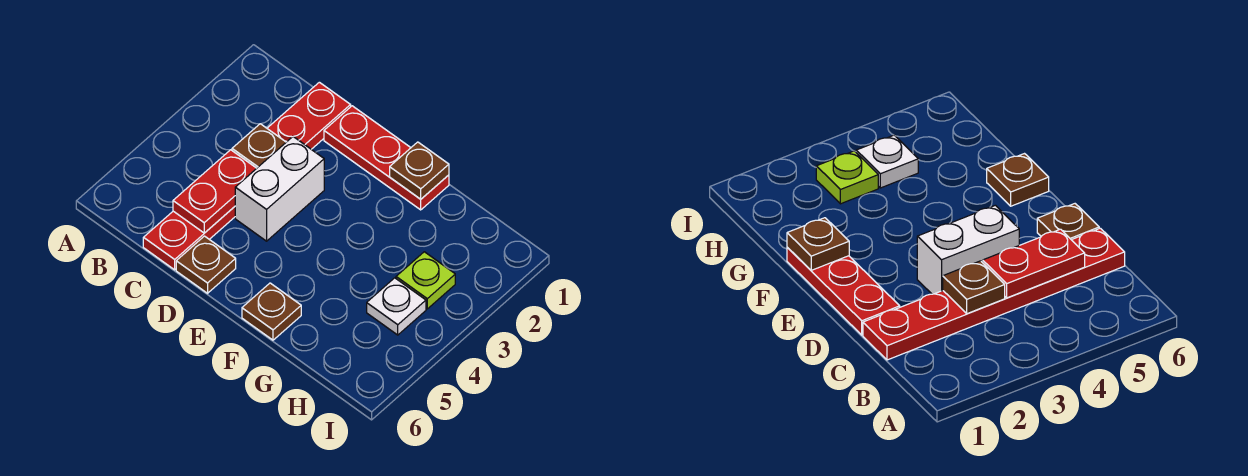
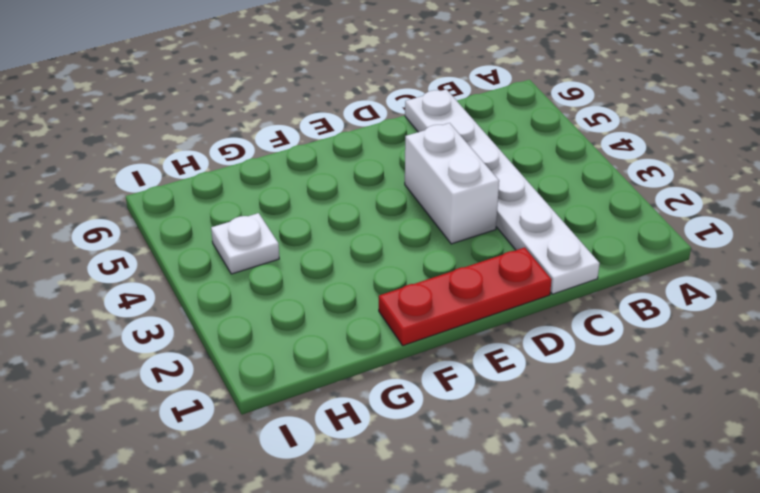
white plate C1:C6 level 1 -> red plate C1:C6 level 1
none -> brown plate D6 level 1
none -> brown plate F6 level 1

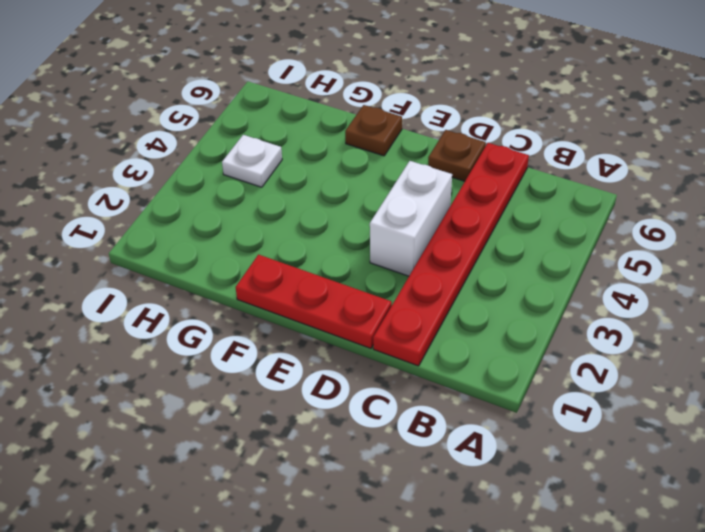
none -> lime plate H3 level 1
none -> brown plate C3 level 2

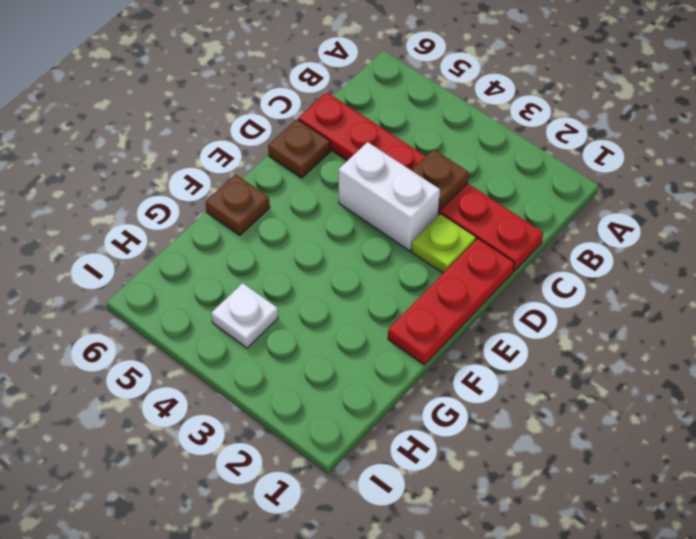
lime plate D2 level 1 -> lime plate H3 level 1
none -> red plate C4:C5 level 2
none -> brown plate F1 level 2

